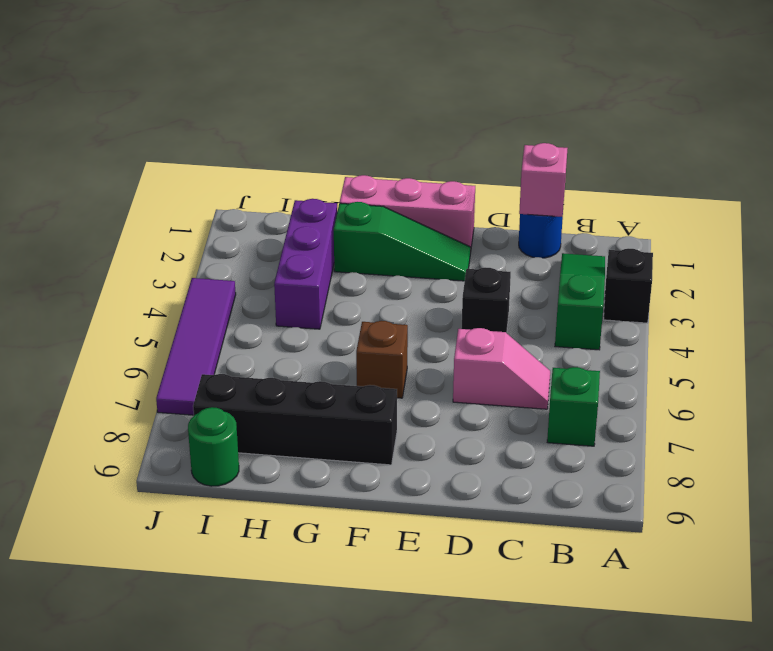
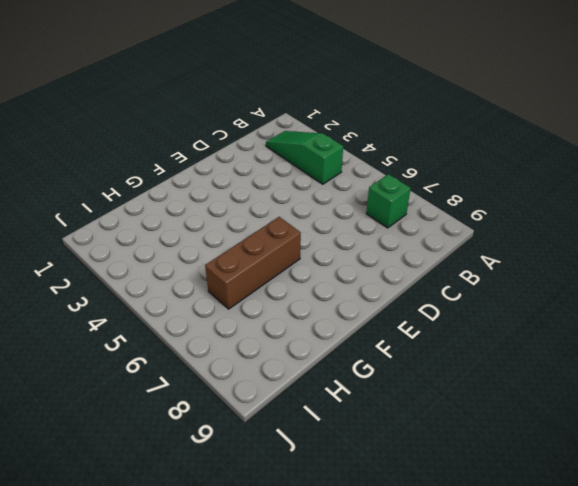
brown brick F6:H6 level 1 -> brown brick F6 level 1
none -> black brick A3 level 1
none -> blue round brick C1 level 1
none -> pink slope C6:D6 level 1 top D

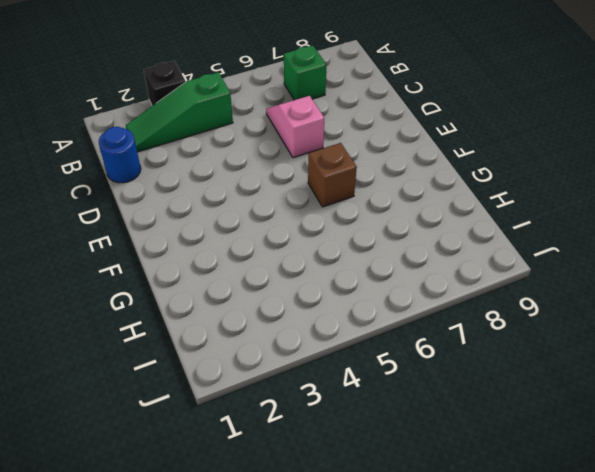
none -> black brick D4 level 1
none -> pink brick E1:G1 level 1
none -> green slope E2:G2 level 1 top G

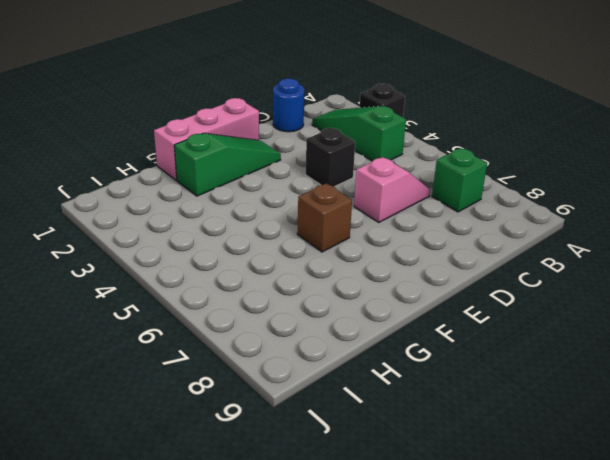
none -> black brick F8:I8 level 1
none -> purple brick H2:H4 level 1
none -> green round brick I9 level 1

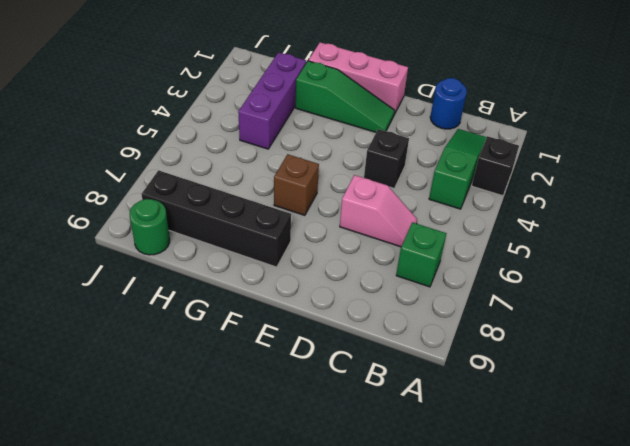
none -> purple tile J4:J7 level 1
none -> pink brick C1 level 2

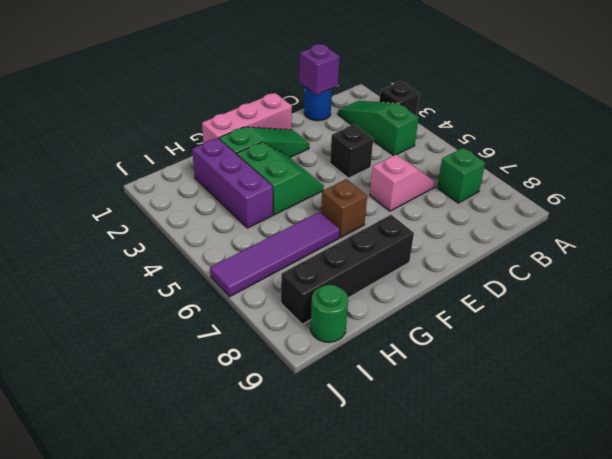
purple brick C1 level 2 -> pink brick C1 level 2
green slope F3:G4 level 1 top G -> none
purple tile G6:J6 level 1 -> purple tile J4:J7 level 1

